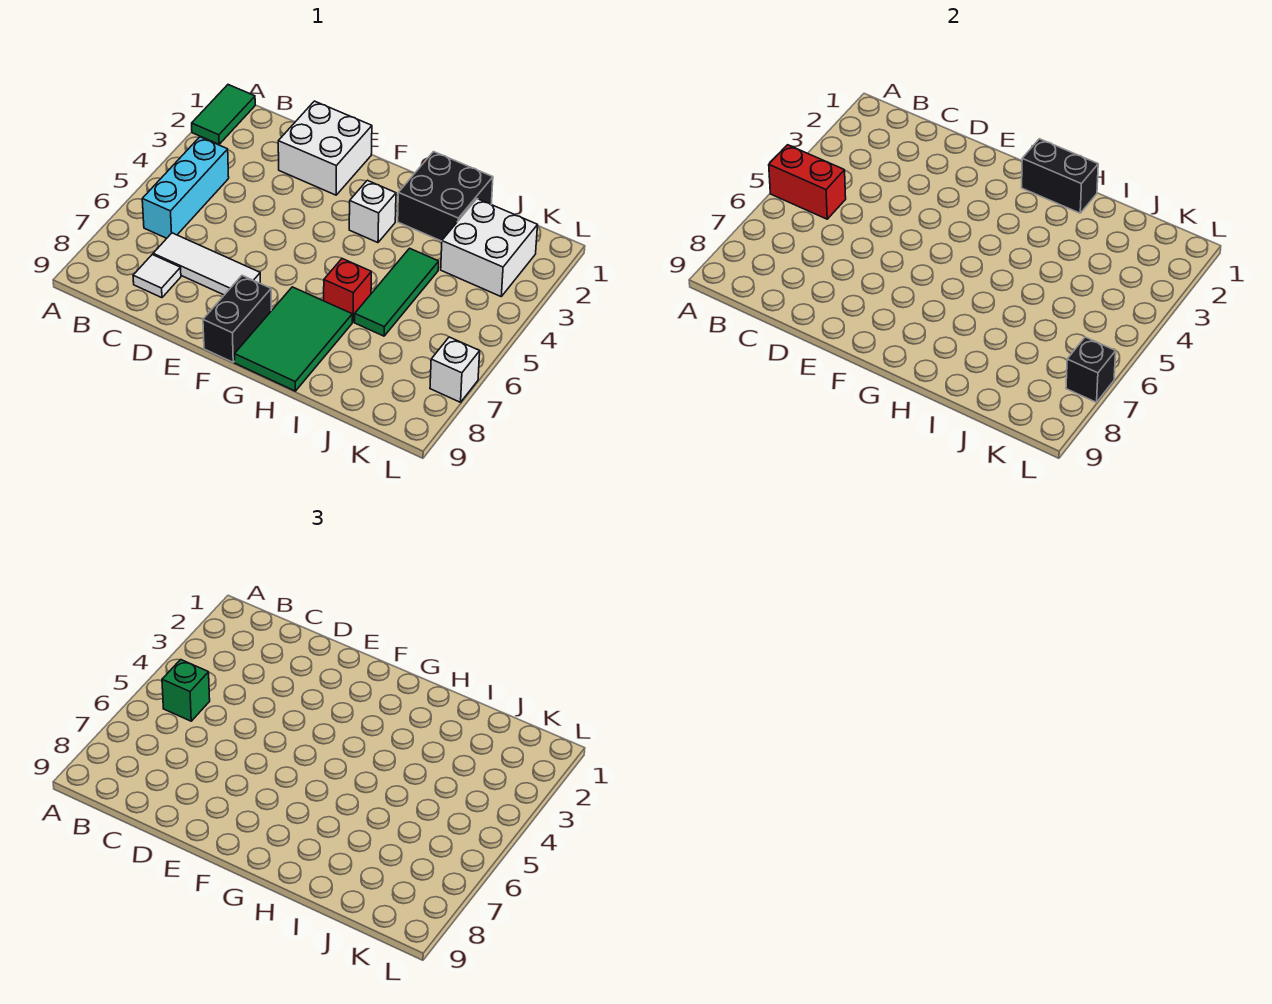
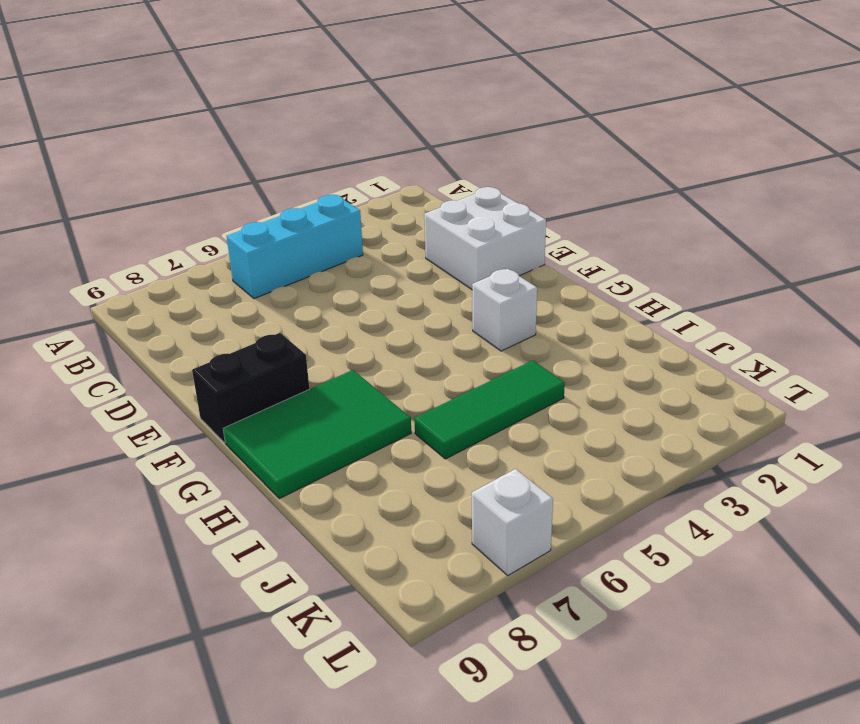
none -> green tile A1:A2 level 1
none -> white tile C7:E7 level 1
none -> white tile C8 level 1

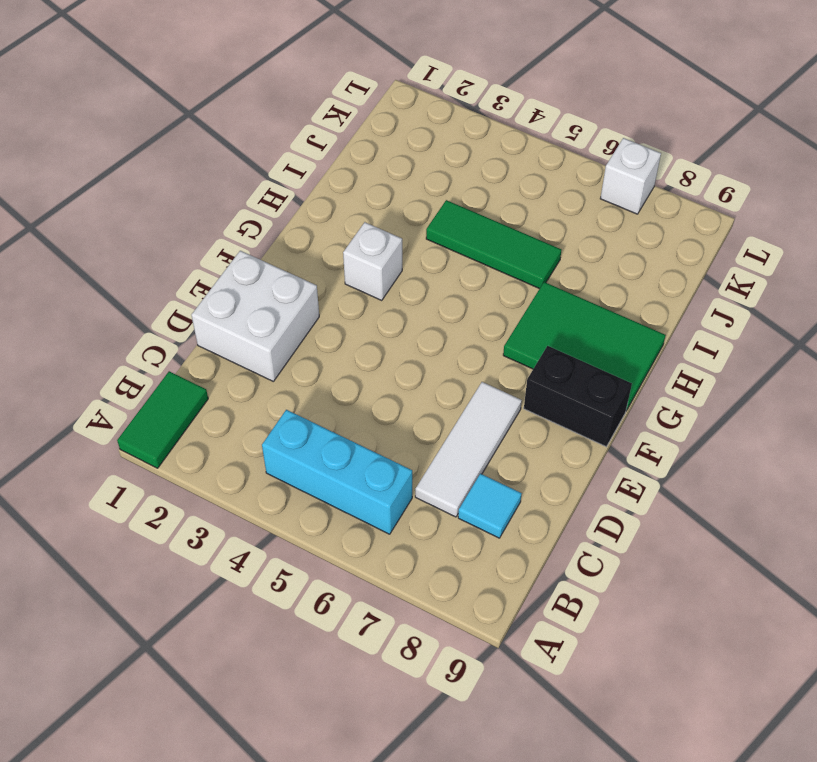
green tile A1:B1 level 1 -> green tile A1:A2 level 1
cyan tile C8 level 1 -> white tile C8 level 1
none -> black brick H1:I2 level 1
none -> red brick H6 level 1
none -> white brick J2:K3 level 1

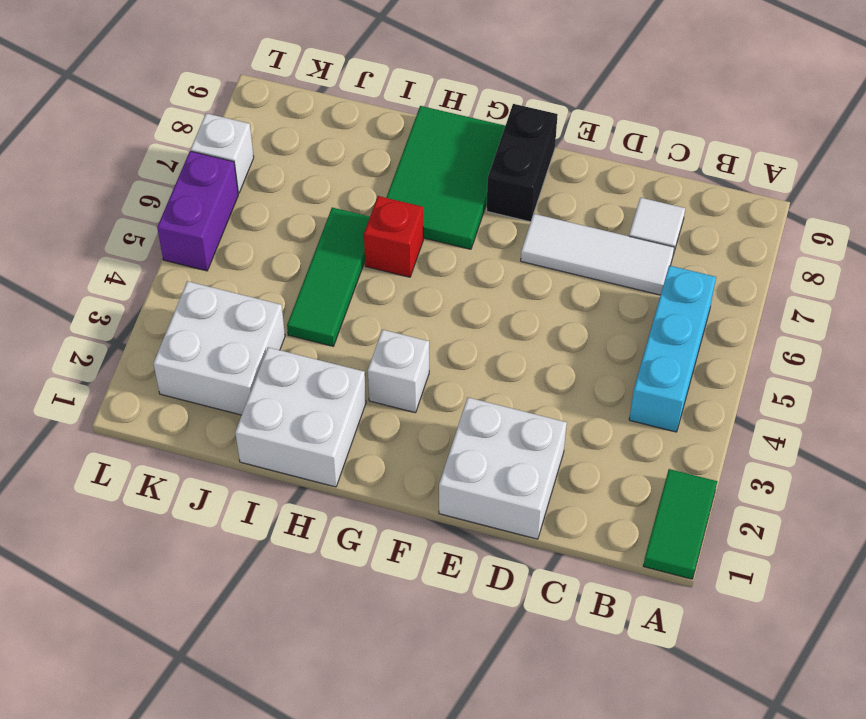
white brick H1:I2 level 1 -> black brick H1:I2 level 1
purple brick L5:L6 level 1 -> none
none -> red brick A5:B5 level 2
none -> black brick G1:H1 level 2
none -> black brick L7 level 2

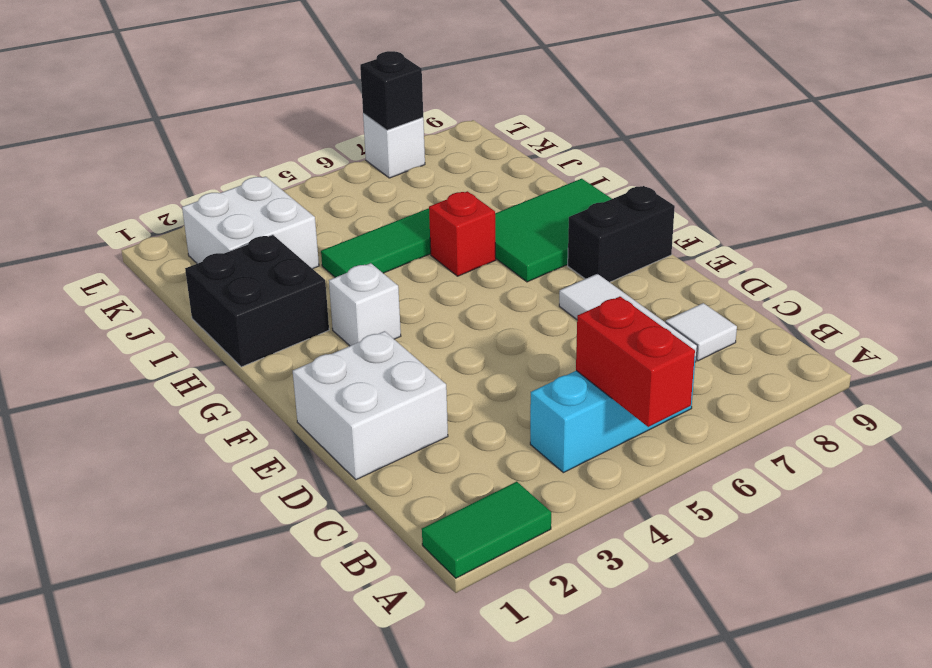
none -> black brick G1:H1 level 2
none -> green brick B5 level 3

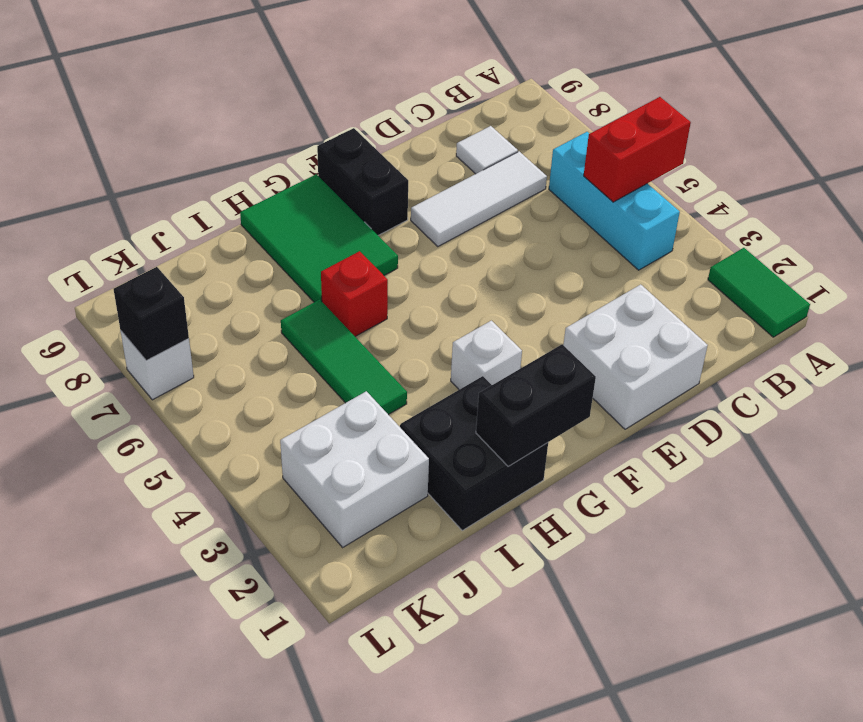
none -> green brick B5 level 3

